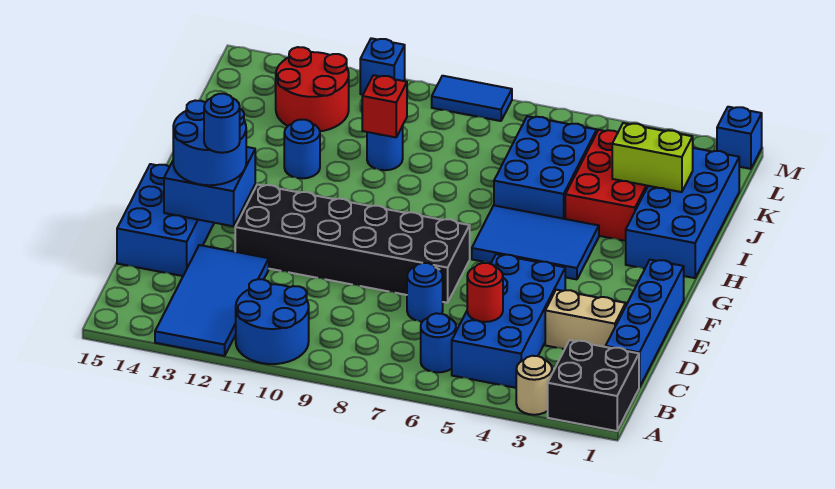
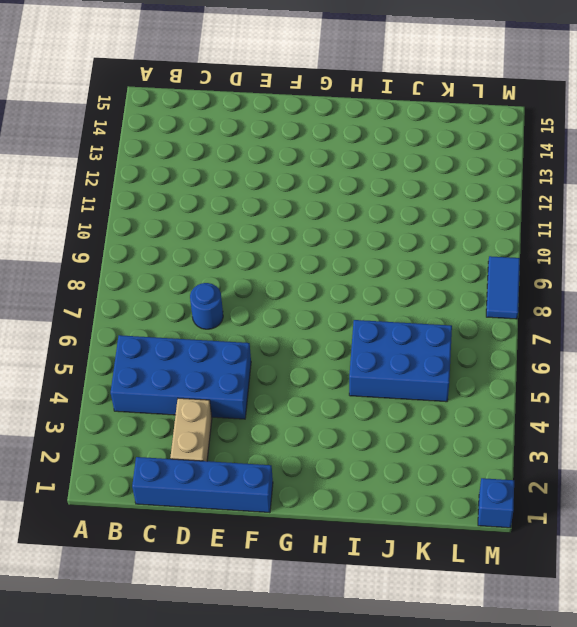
none -> black brick A1:B2 level 1
none -> tan round brick A3 level 1
none -> blue round brick A10:B11 level 1

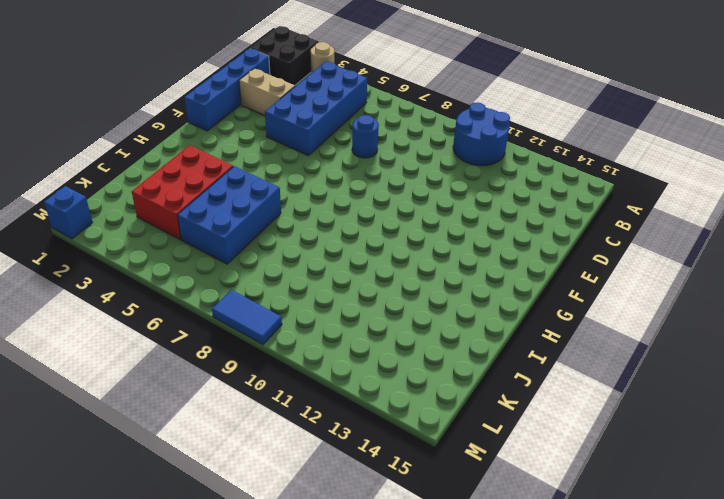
none -> blue tile A12:D13 level 1
none -> blue round brick B6 level 1
none -> blue brick D14:F15 level 1

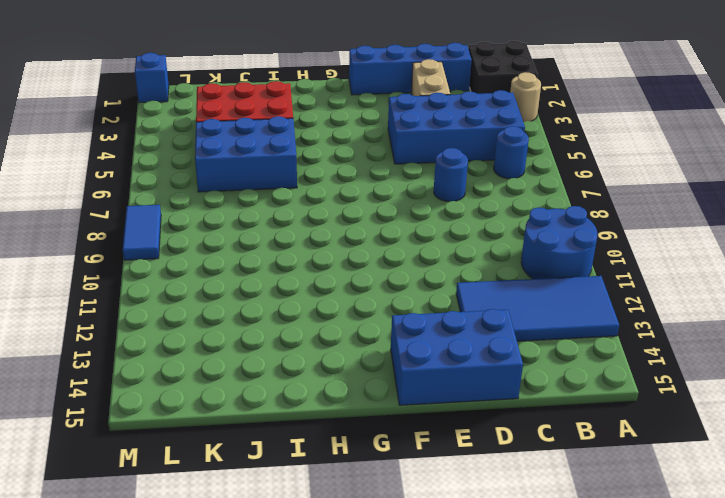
none -> black brick E7:F12 level 1
none -> blue tile G4:H6 level 1
none -> blue brick H1:K2 level 1

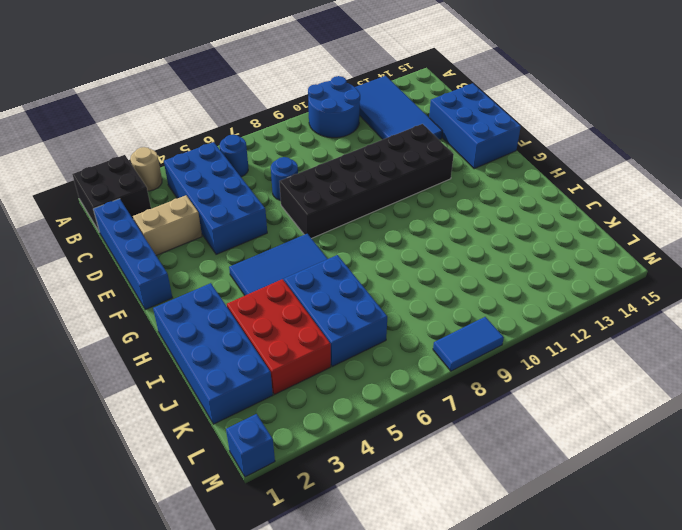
none -> blue round brick I12 level 1
none -> blue round brick J10 level 1
none -> red round brick K12:L13 level 1

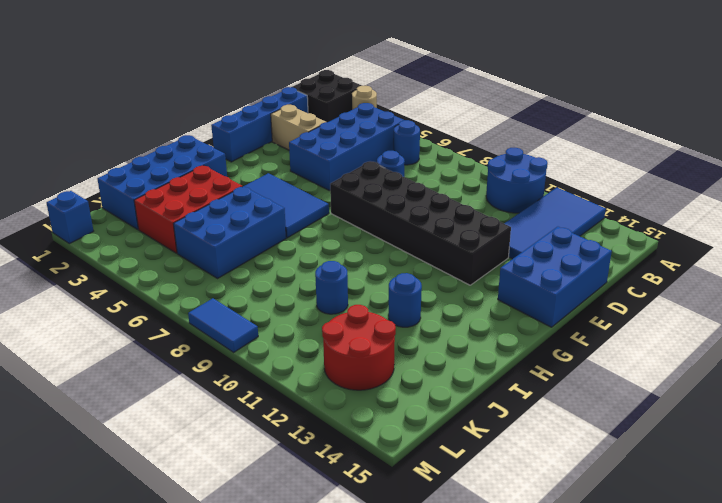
none -> blue brick M11 level 1
none -> red round brick C5 level 2
none -> blue brick E13:F14 level 2

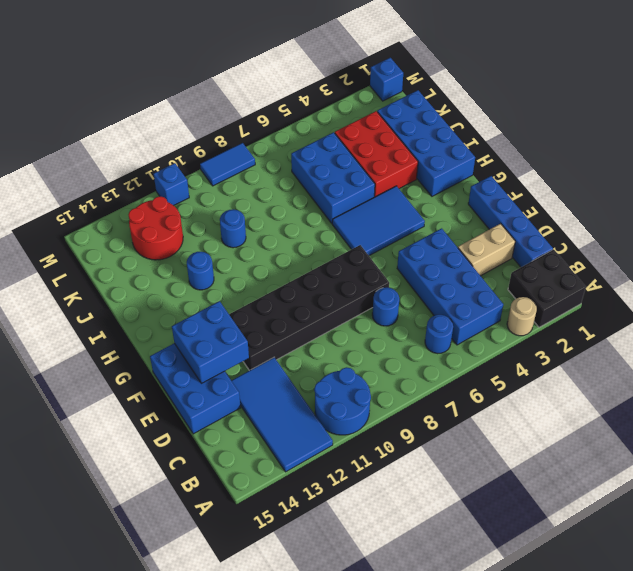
none -> red round brick C5 level 2
none -> lime brick J2:J3 level 2
none -> red brick J10 level 2

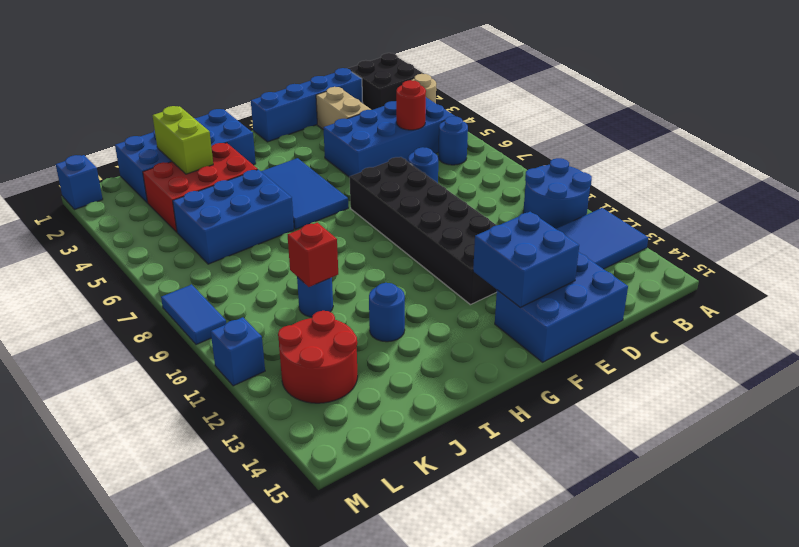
none -> blue round brick E13:F14 level 3
none -> blue round brick E13 level 4

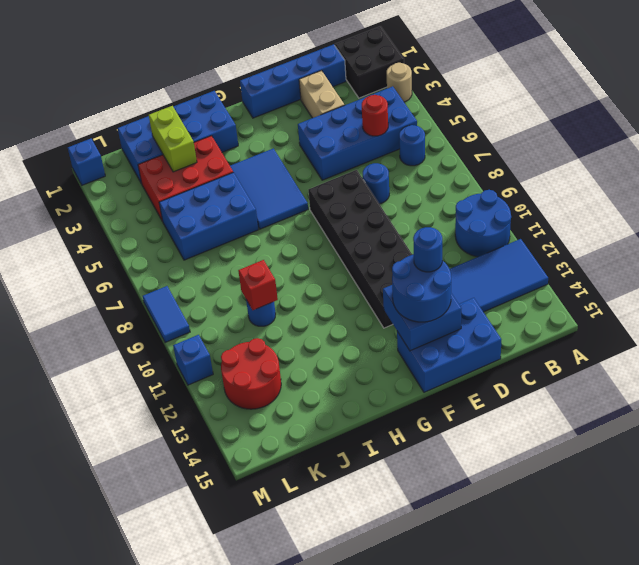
none -> blue round brick I12 level 1

